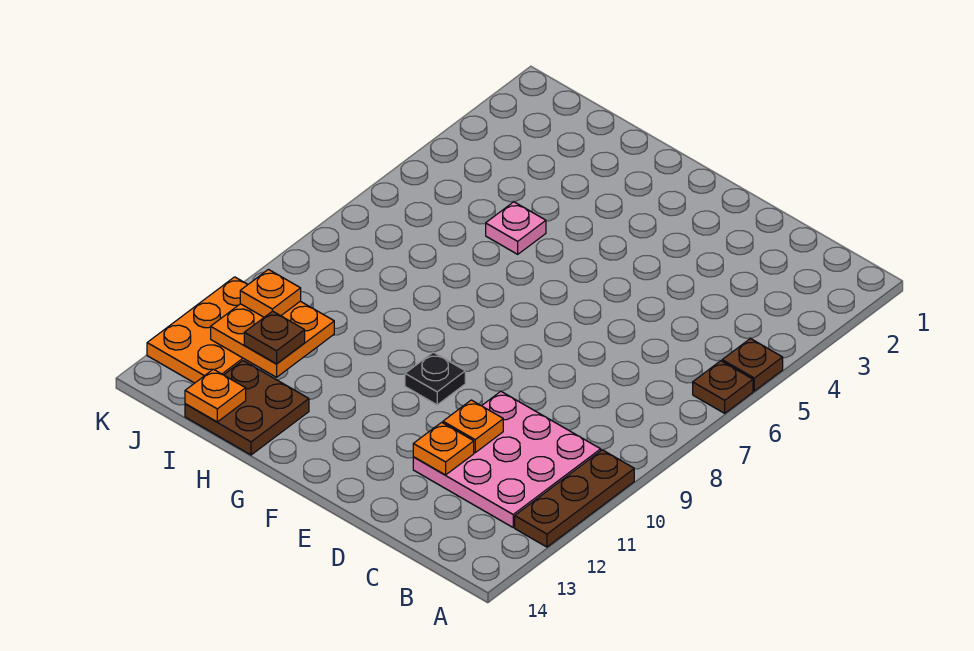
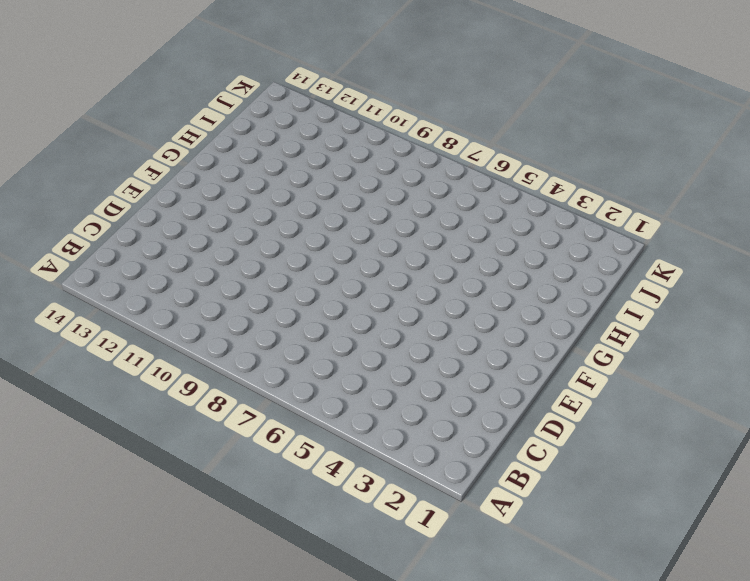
none -> brown plate A5 level 1
none -> brown plate A6 level 1
none -> brown plate A10:A12 level 1

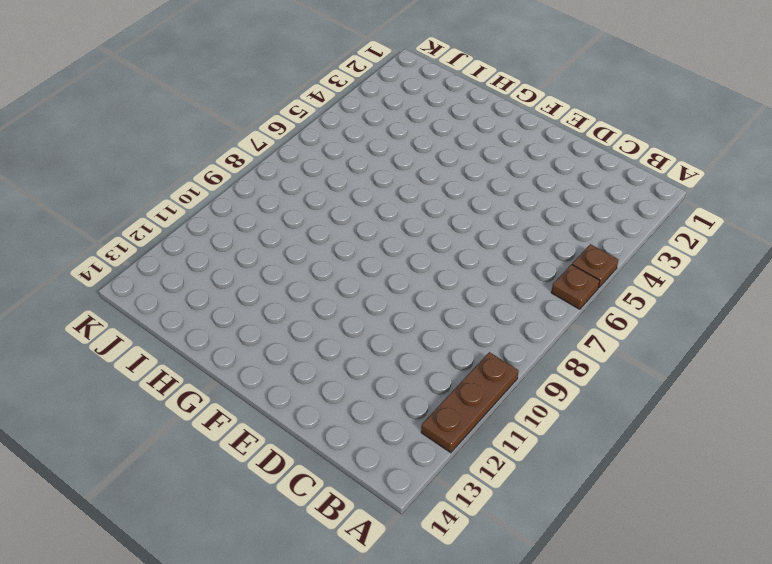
none -> pink plate B10:D12 level 1
none -> black plate F10 level 1
none -> pink plate H5 level 1

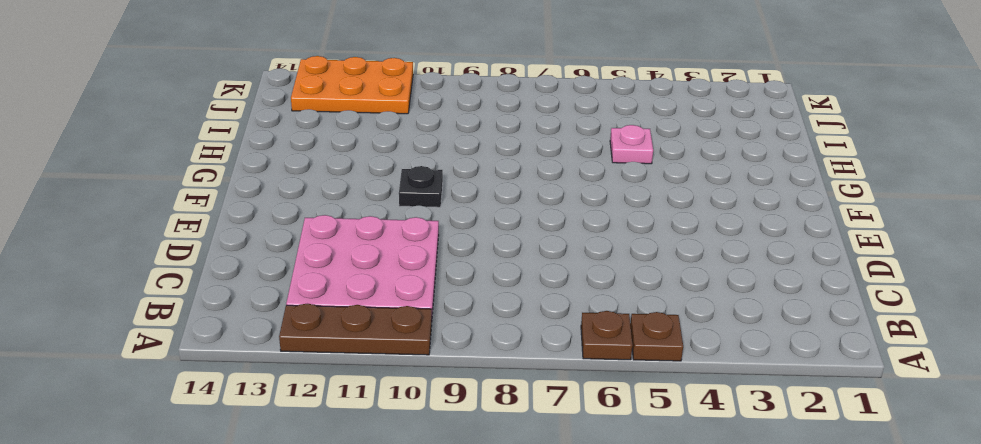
none -> brown plate H13:I14 level 1
none -> orange plate D11 level 2
none -> orange plate D12 level 2

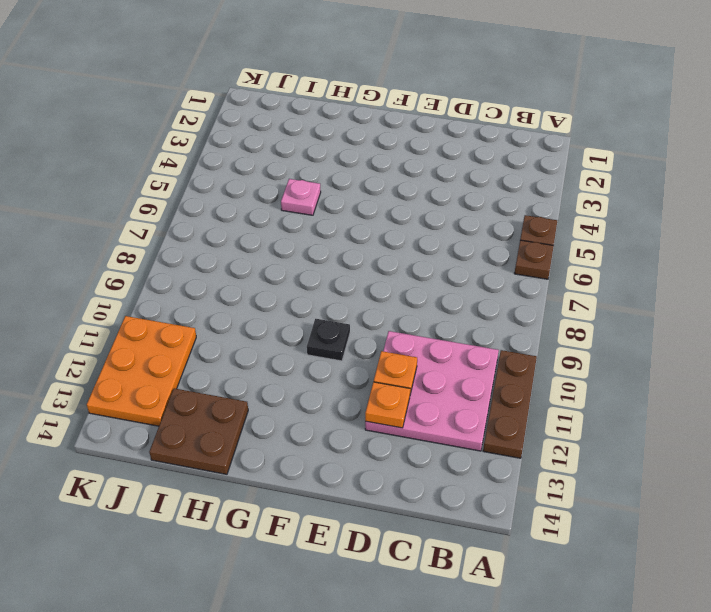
none -> orange plate I11:J12 level 2
none -> orange plate I14 level 2
none -> brown plate I12 level 3

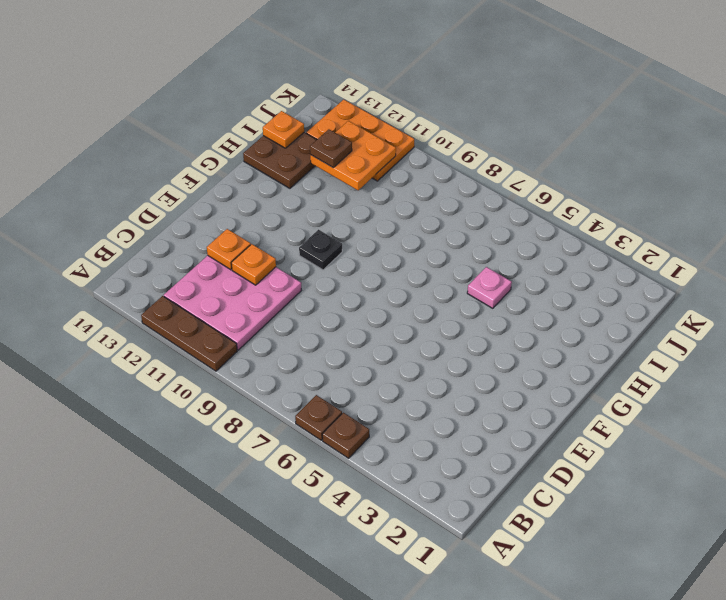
none -> orange plate J11 level 3

